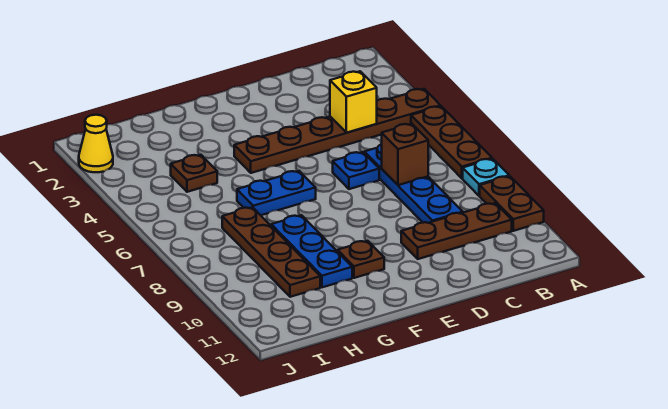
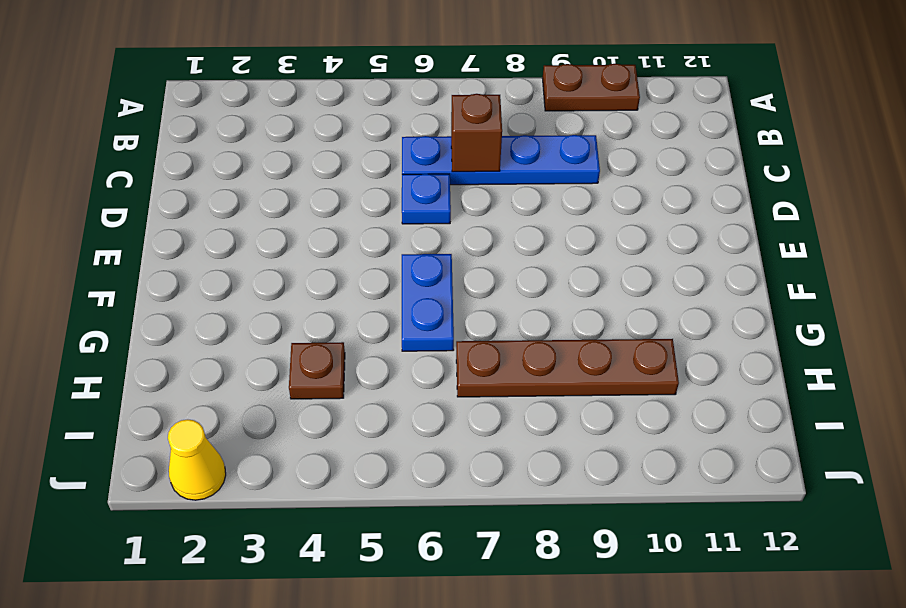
none -> brown plate A4:F4 level 1
none -> brown plate A5:A7 level 1
none -> cyan plate A8 level 1

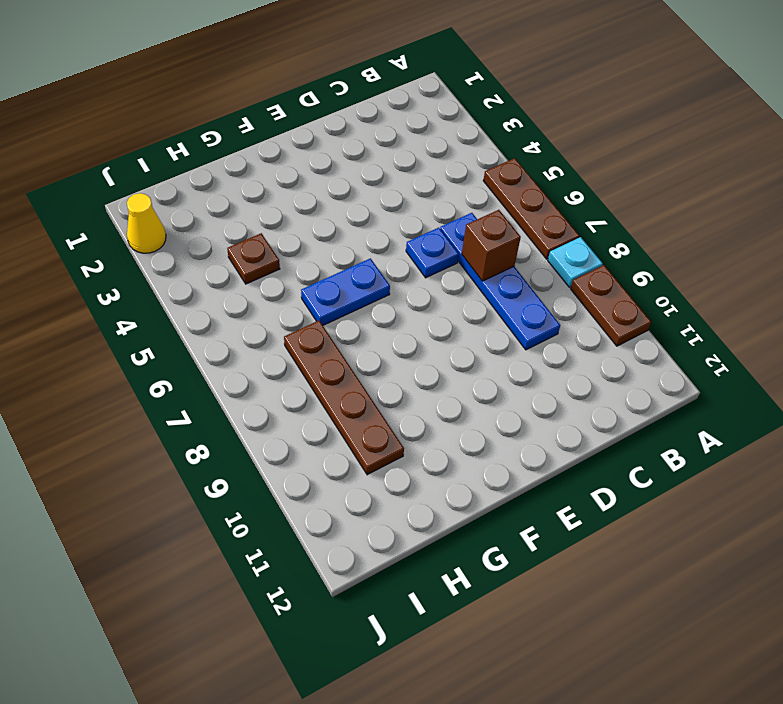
none -> brown plate A4:F4 level 1
none -> brown plate B10:D10 level 1
none -> brown plate F10 level 1

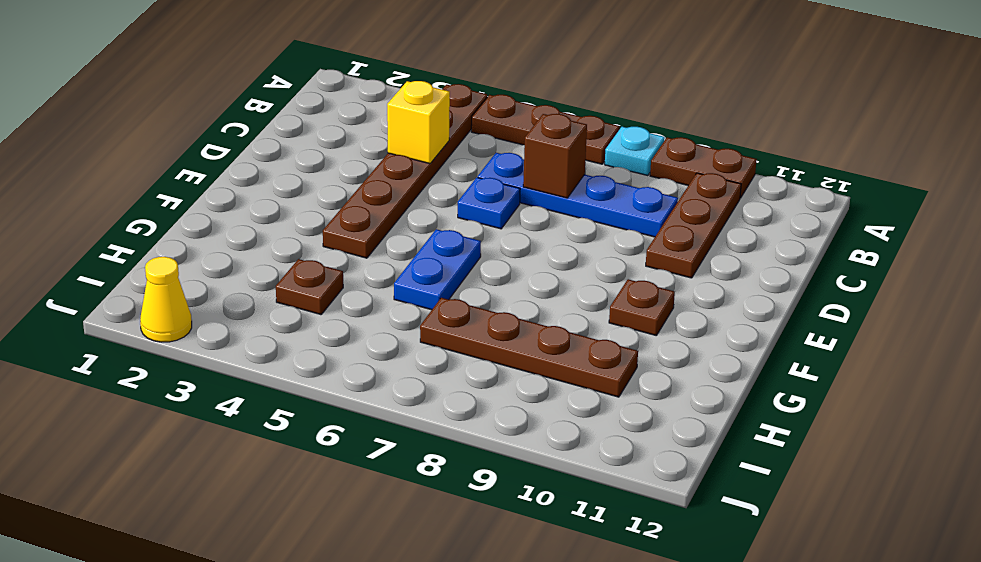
none -> blue plate G8:G10 level 1

